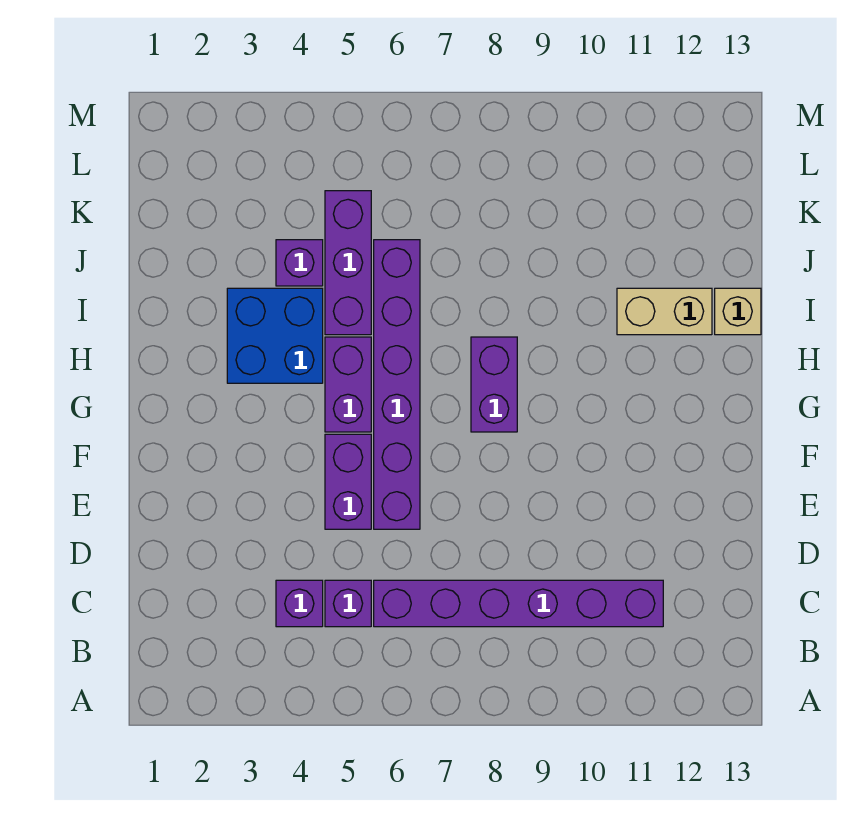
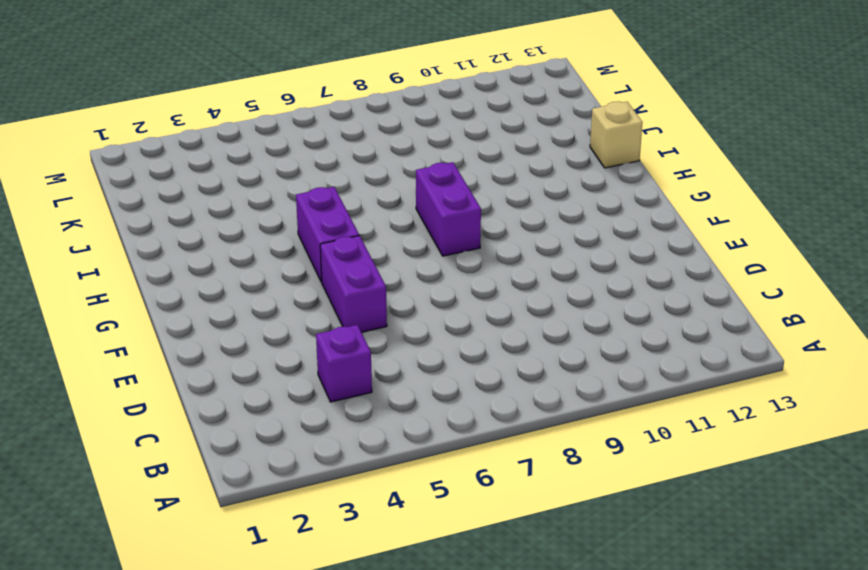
none -> purple brick C5 level 1
none -> purple brick C6:C11 level 1
none -> purple brick E6:J6 level 1

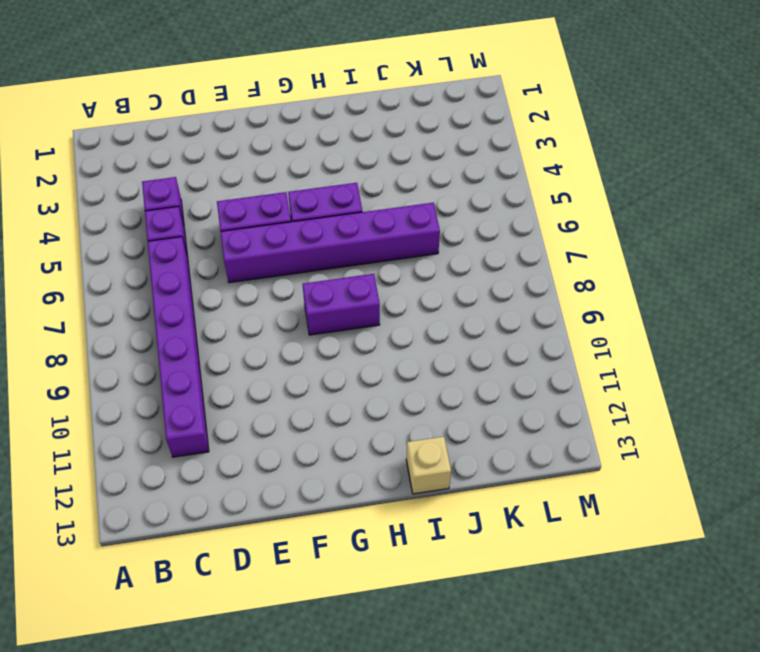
none -> blue brick H3:I4 level 1
none -> purple brick I5:K5 level 1
none -> tan brick I11:I12 level 1

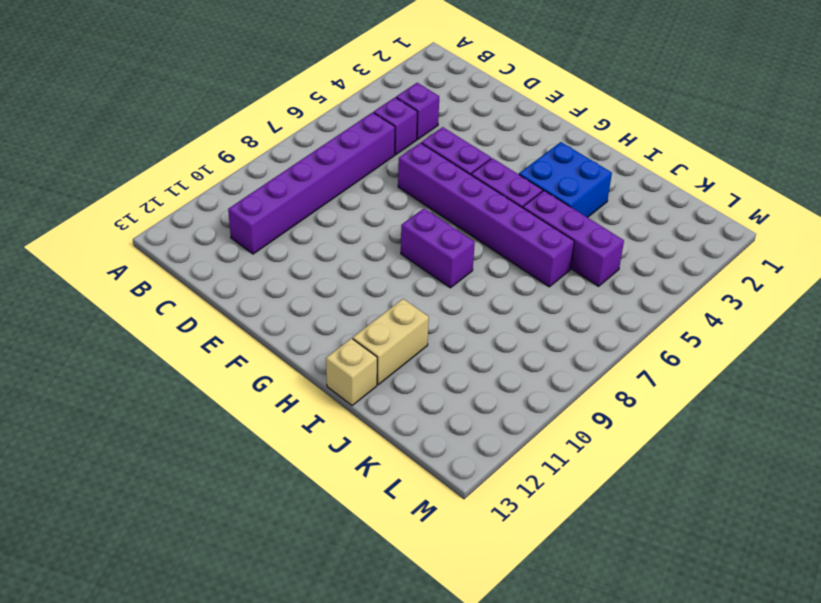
none -> purple brick J4 level 1

